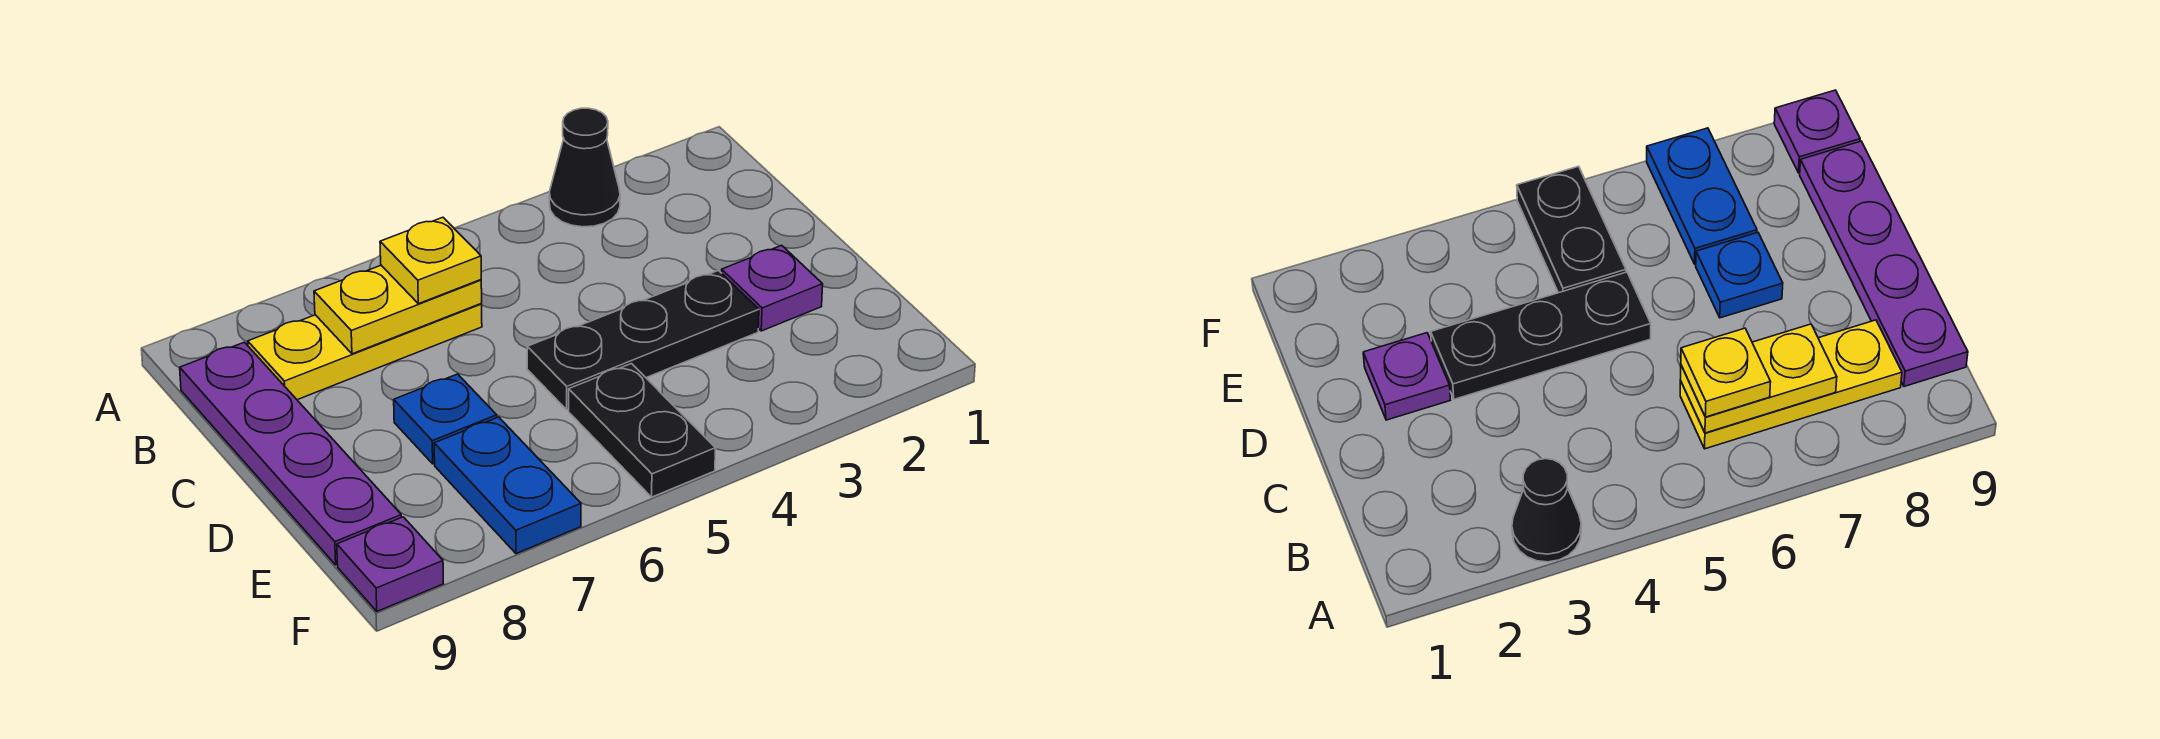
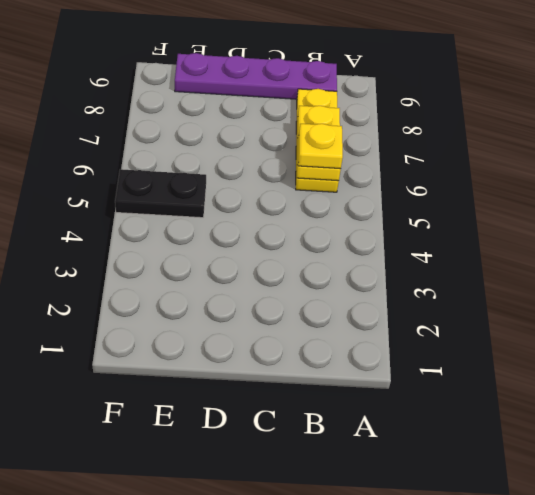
none -> black cone A3 level 1
none -> purple plate D2 level 1

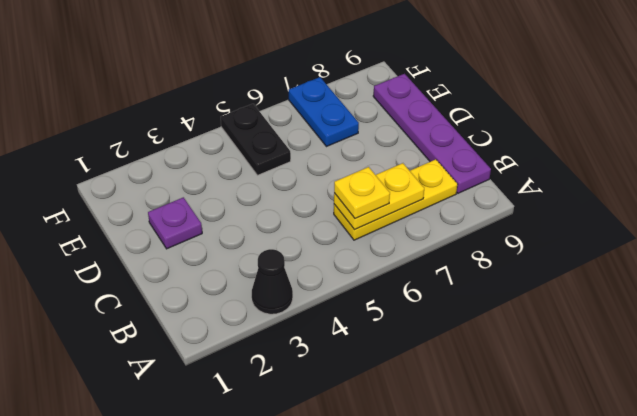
none -> black plate D3:D5 level 1
none -> blue plate D7 level 1

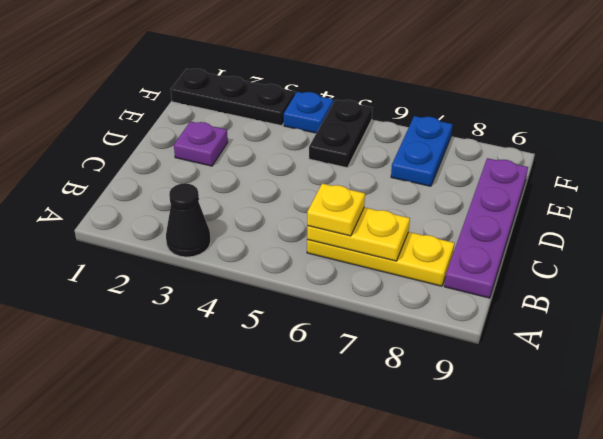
black plate F1:F3 level 1 -> black plate D3:D5 level 1
blue plate F4 level 1 -> blue plate D7 level 1
none -> purple plate F9 level 1

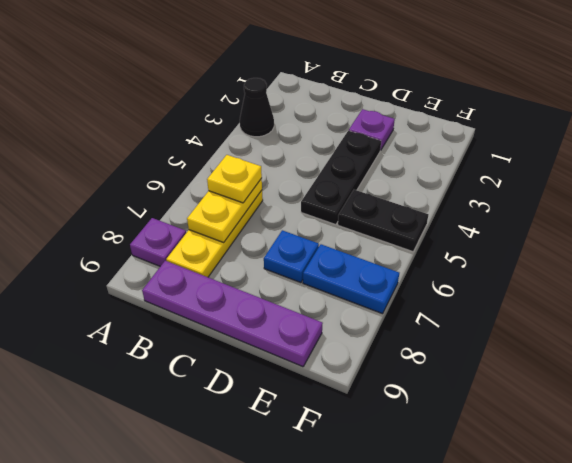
purple plate A8 level 1 -> purple plate F9 level 1

